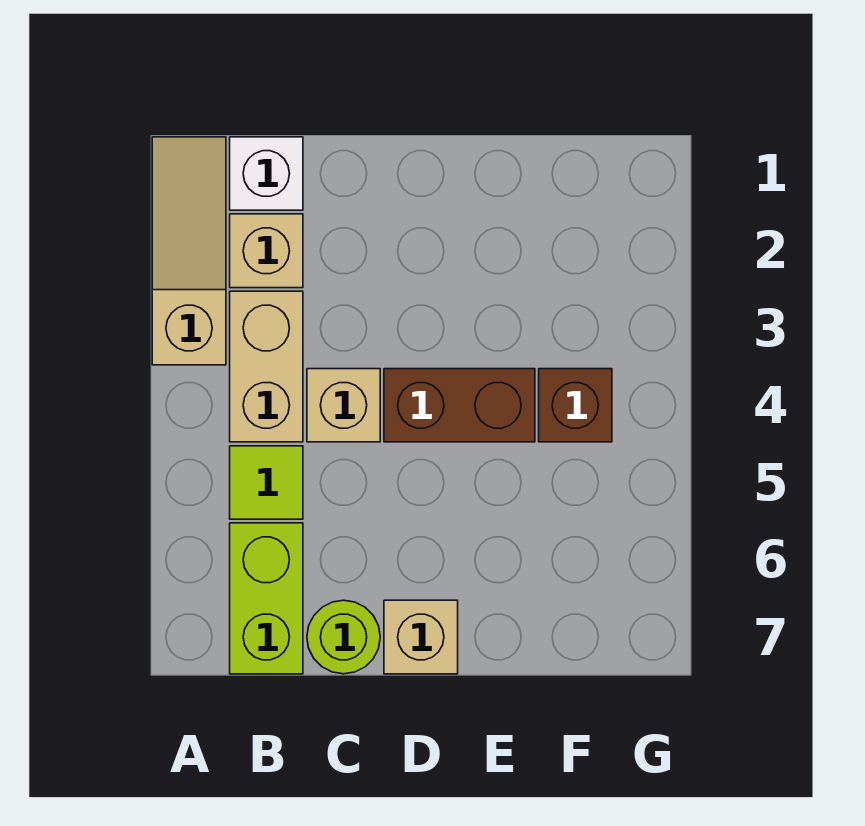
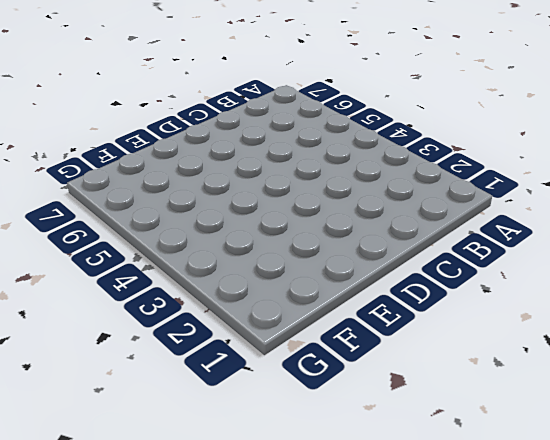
none -> tan slope A1:A3 level 1 top 3
none -> white brick B1 level 1

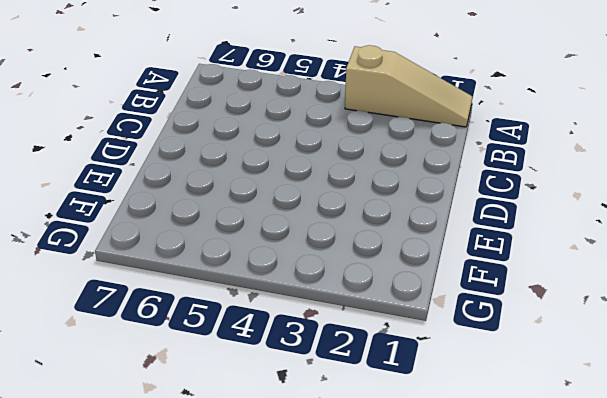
none -> white brick B1 level 1
none -> tan brick B2 level 1

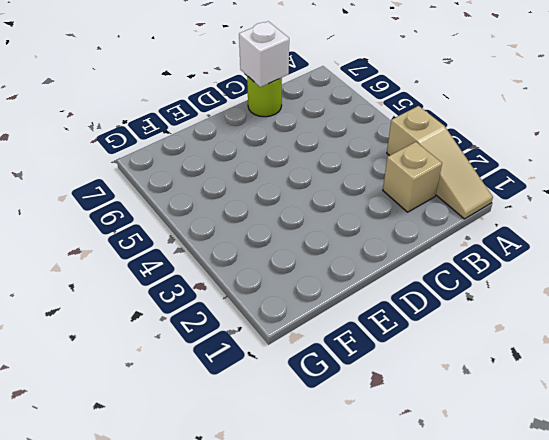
white brick C7 level 2 -> white brick B1 level 1
none -> tan brick B3:B4 level 1
none -> lime tile B5 level 1

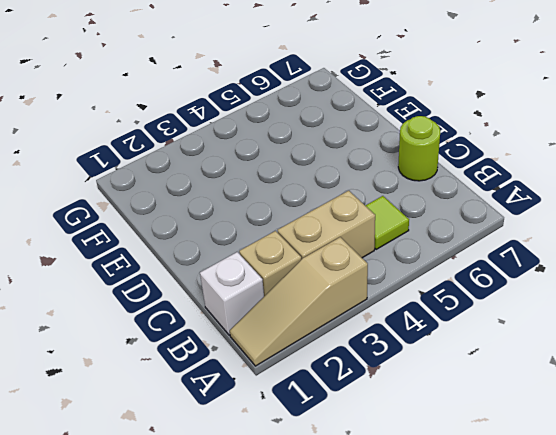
none -> lime brick B6:B7 level 1
none -> tan brick C4 level 1

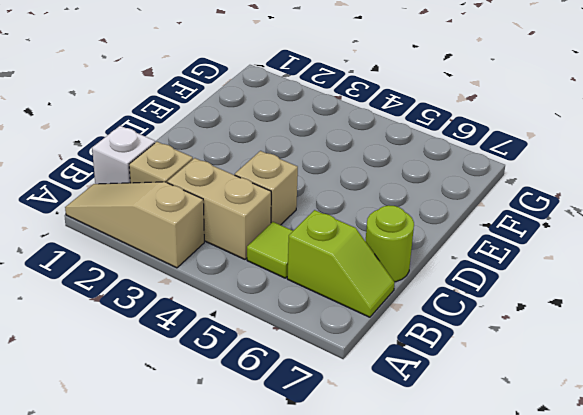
lime slope B6:B7 level 1 top 6 -> lime brick B6:B7 level 1
none -> brown brick D4:E4 level 1
none -> tan brick D7 level 1

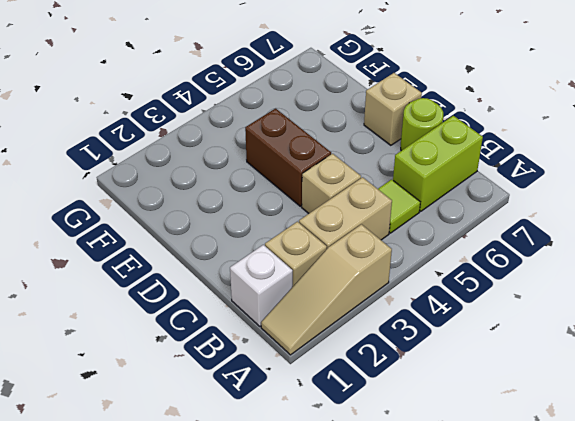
none -> brown brick F4 level 1

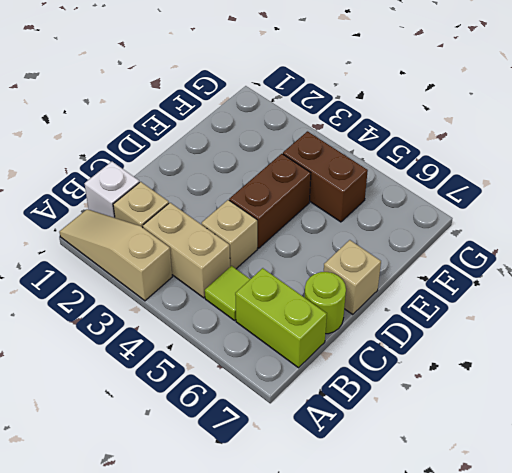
brown brick F4:F5 level 1 -> brown brick F4 level 1

